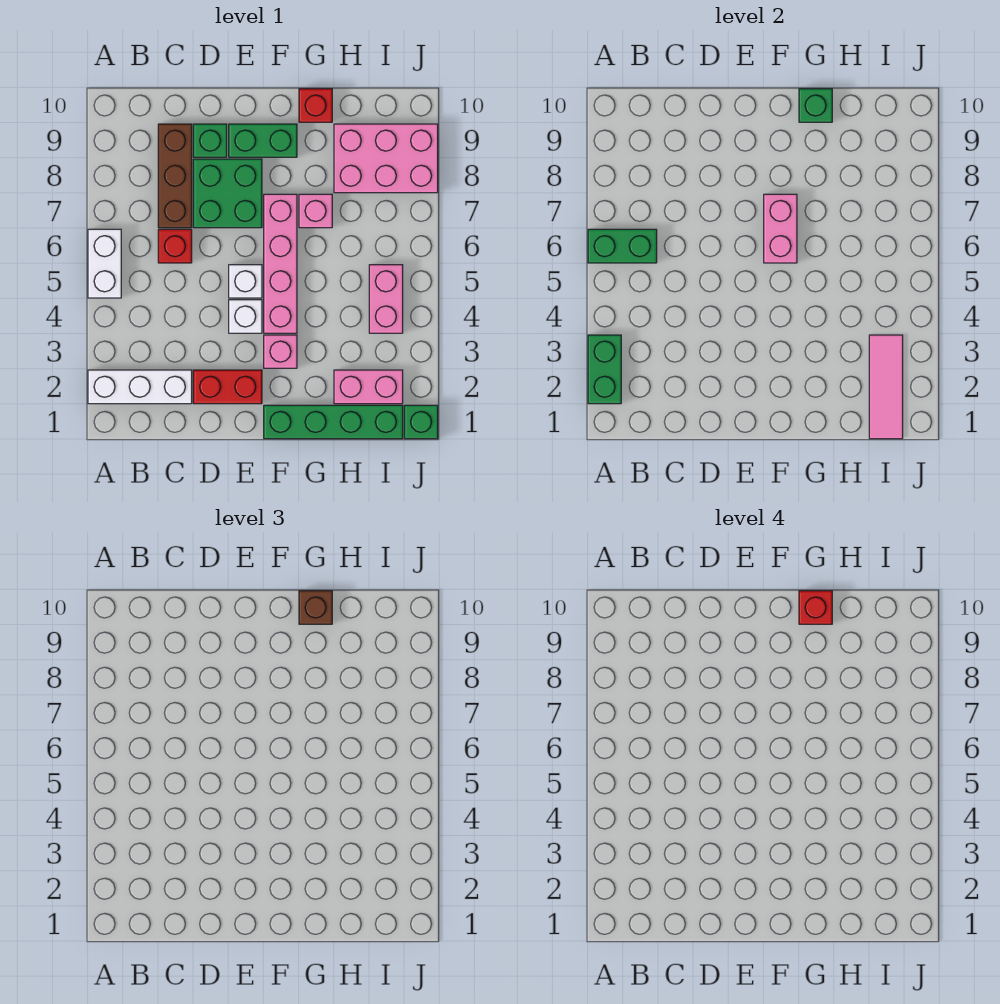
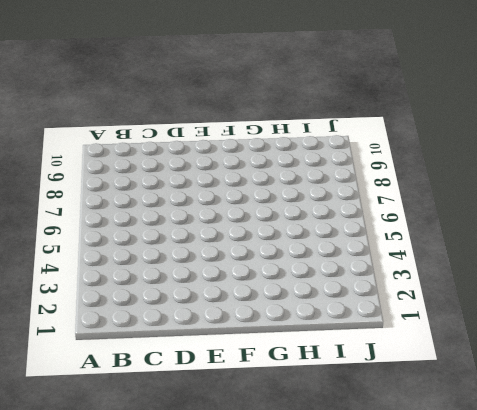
none -> white brick A2:C2 level 1
none -> white brick A5:A6 level 1
none -> red brick C6 level 1

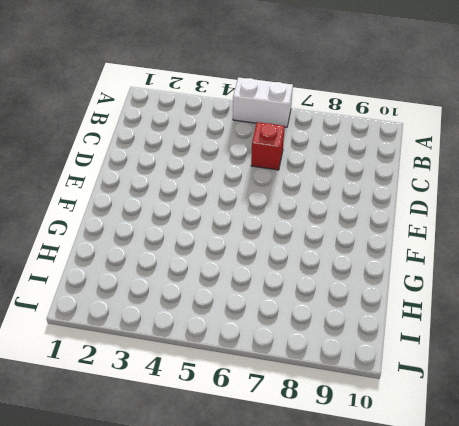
none -> white brick A2:C2 level 1
none -> brown brick C7:C9 level 1
none -> red brick D2:E2 level 1

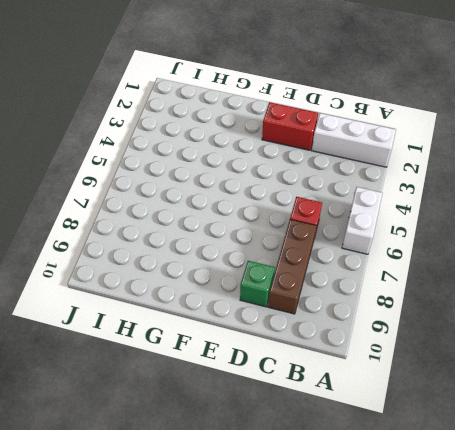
none -> green brick D7:E8 level 1
none -> white brick E4 level 1
none -> white brick E5 level 1

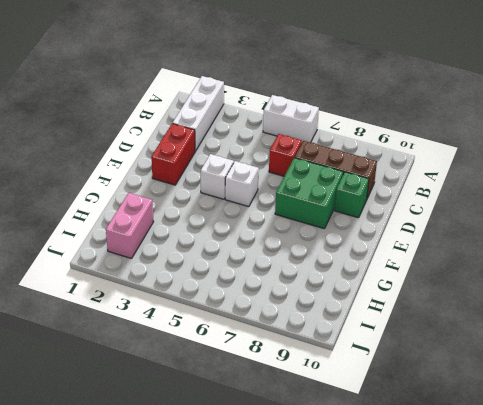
none -> green brick E9:F9 level 1
none -> green brick F1:I1 level 1
none -> pink brick F3 level 1

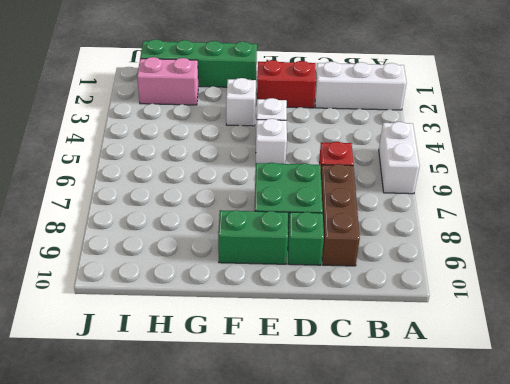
white brick F3 level 1 -> pink brick F3 level 1
none -> pink brick F4:F7 level 1
none -> pink brick G7 level 1
none -> red brick G10 level 1

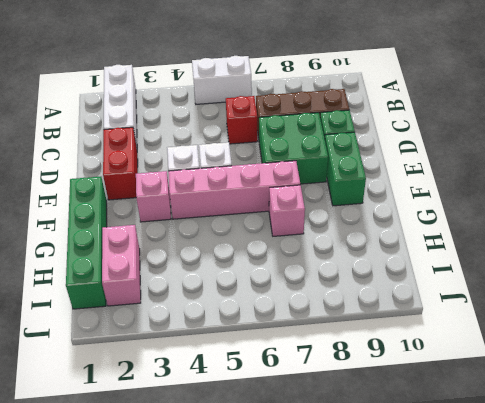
none -> red brick G10 level 1
none -> pink brick H8:J9 level 1
none -> pink brick I4:I5 level 1

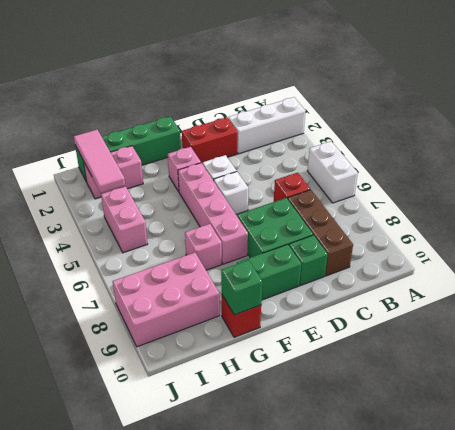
none -> green brick J1 level 1
none -> green brick A2:A3 level 2
none -> green brick A6:B6 level 2

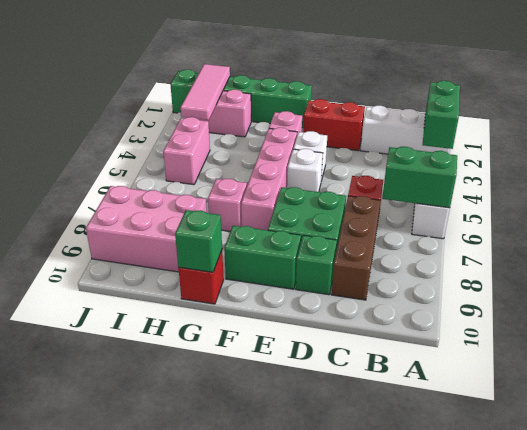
none -> pink brick F6:F7 level 2
none -> brown brick G10 level 3
none -> red brick G10 level 4

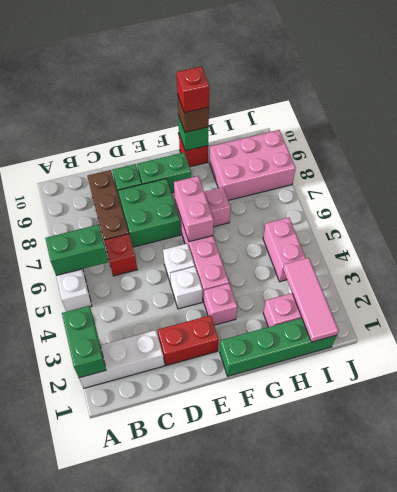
none -> green brick J1 level 1

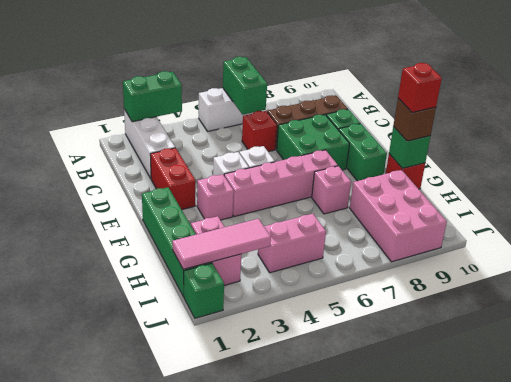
none -> pink brick F6:F7 level 2

